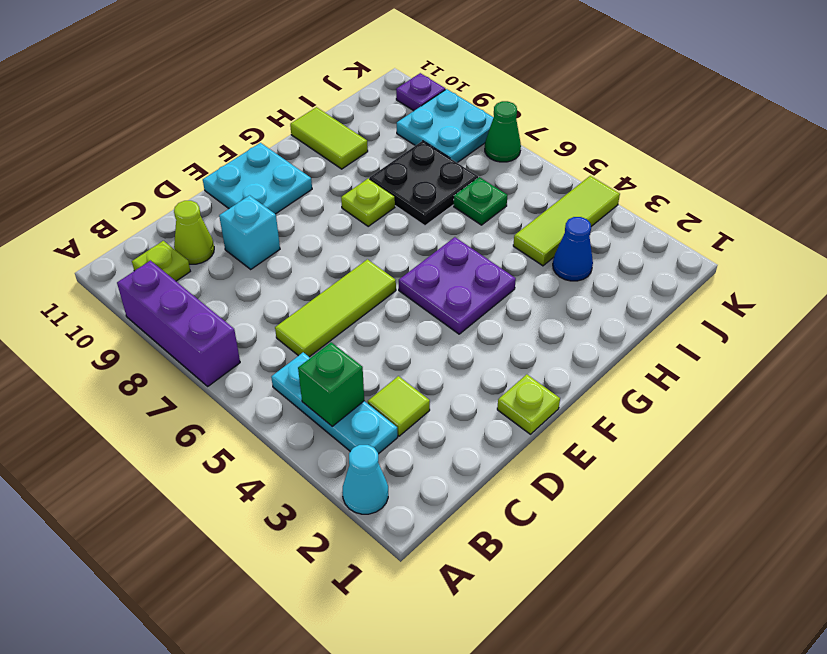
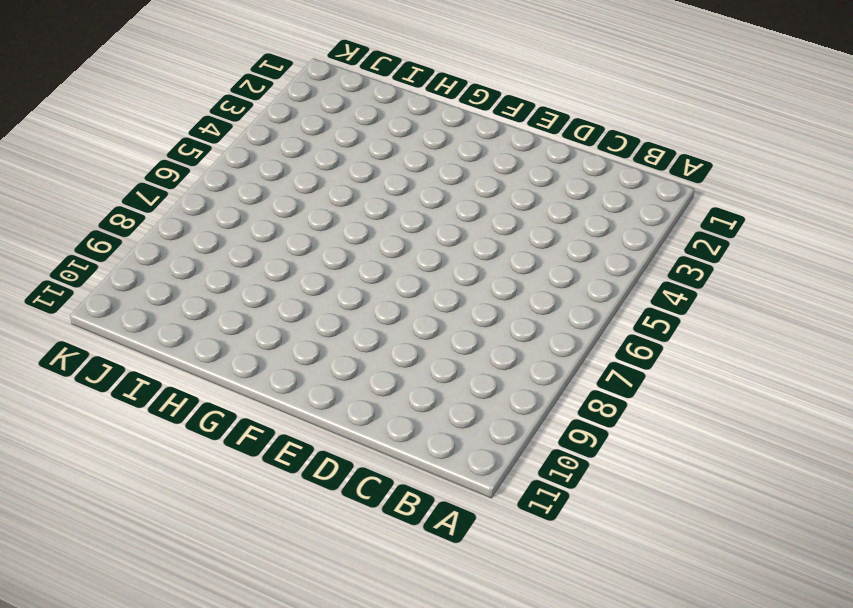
none -> cyan cone A2 level 1
none -> purple brick A7:A9 level 1
none -> cyan plate B3:B5 level 1

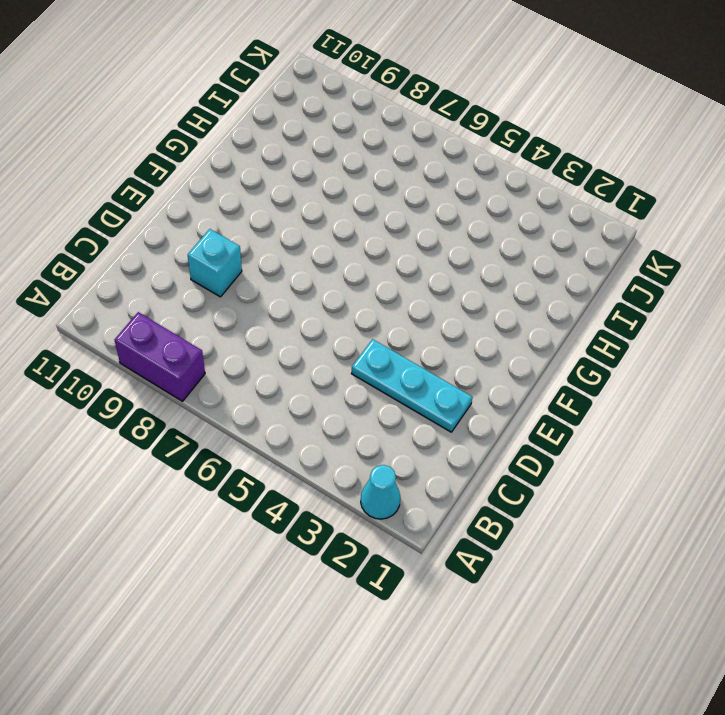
purple brick A8:A9 level 1 -> purple brick A7:A9 level 1
cyan plate D2:D4 level 1 -> cyan plate B3:B5 level 1
none -> lime plate B10 level 1
none -> lime tile C3 level 1
none -> lime tile C6:E6 level 1

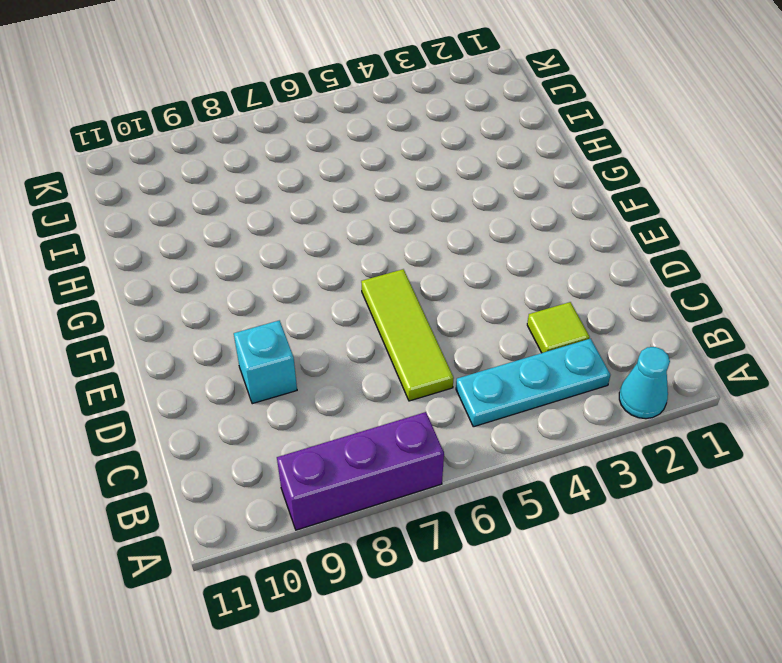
none -> lime plate B10 level 1
none -> lime cone C10 level 1
none -> lime plate E1 level 1

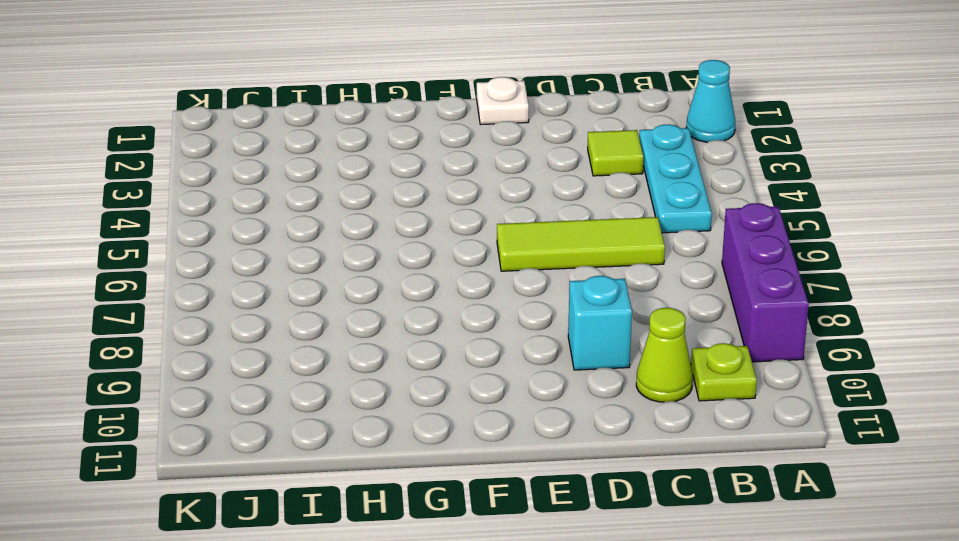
white plate E1 level 1 -> lime plate E1 level 1
none -> cyan plate E10:F11 level 1
none -> purple plate F4:G5 level 1
none -> lime plate G8 level 1

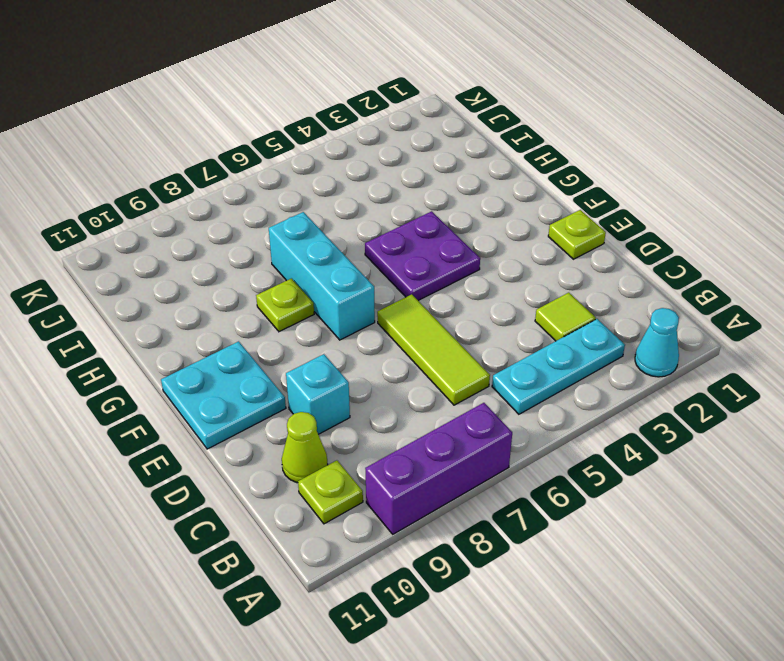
cyan brick F7:H7 level 1 -> black plate H7:I8 level 1
none -> lime tile H10:H11 level 1
none -> blue cone I3 level 1
none -> lime tile I4:K4 level 1

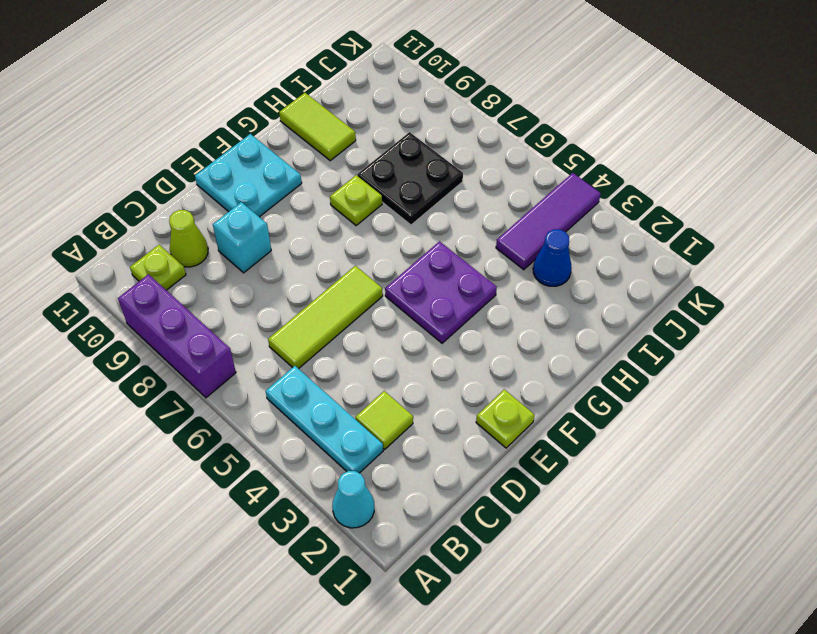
purple tile I4:K4 level 1 -> lime tile I4:K4 level 1
none -> green plate I6 level 1
none -> cyan plate J8:K9 level 1
none -> green cone K7 level 1

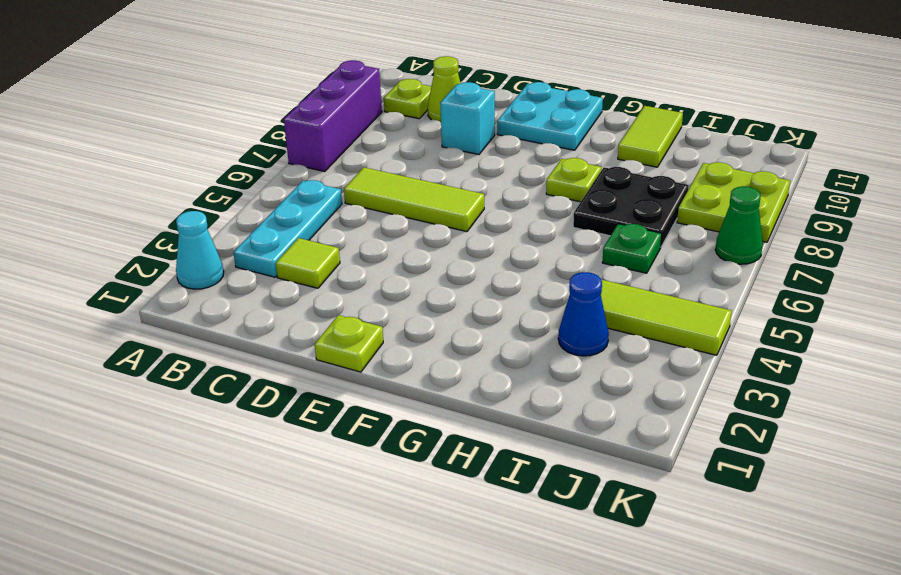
lime plate J8:K9 level 1 -> cyan plate J8:K9 level 1
none -> purple plate F4:G5 level 1
none -> purple plate K10 level 1
none -> green brick B4 level 2

